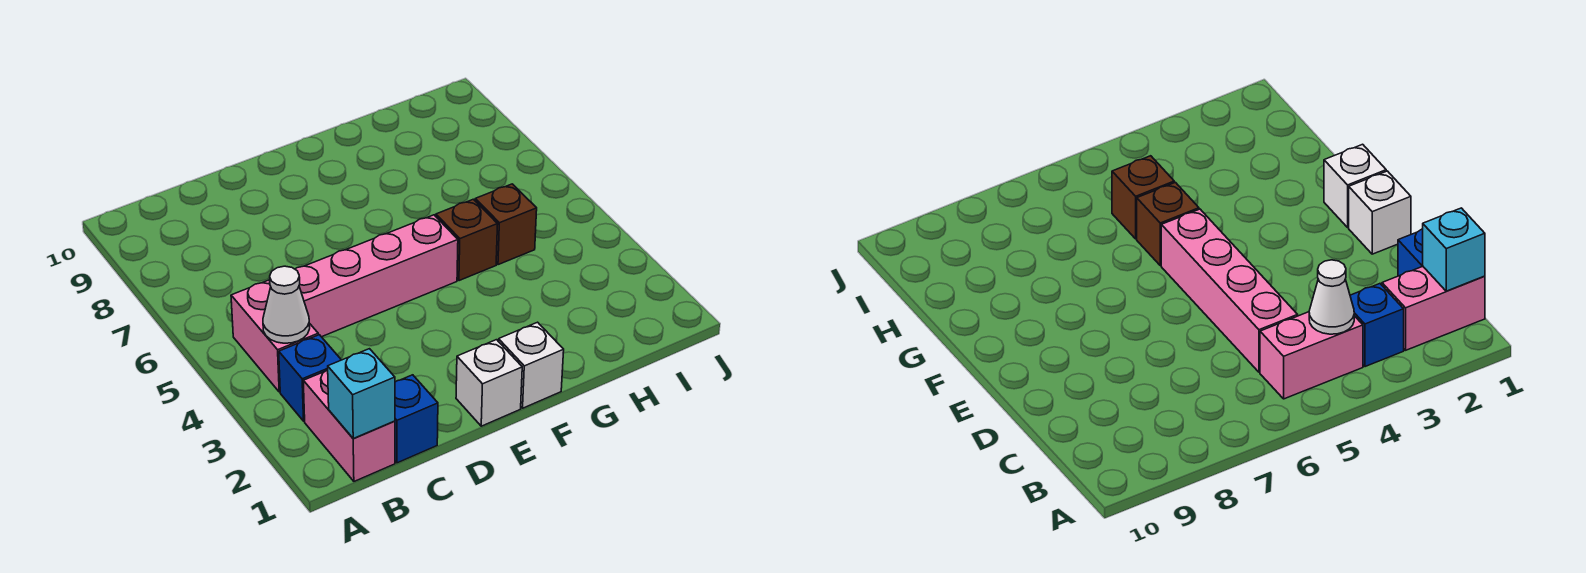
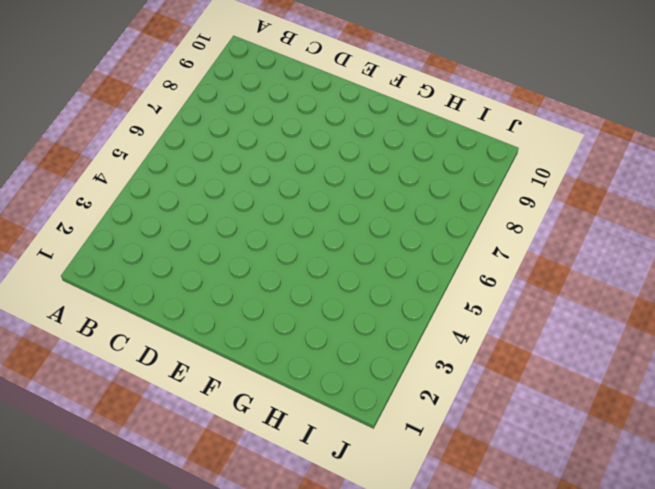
none -> pink brick B1:B2 level 1
none -> blue brick B3 level 1

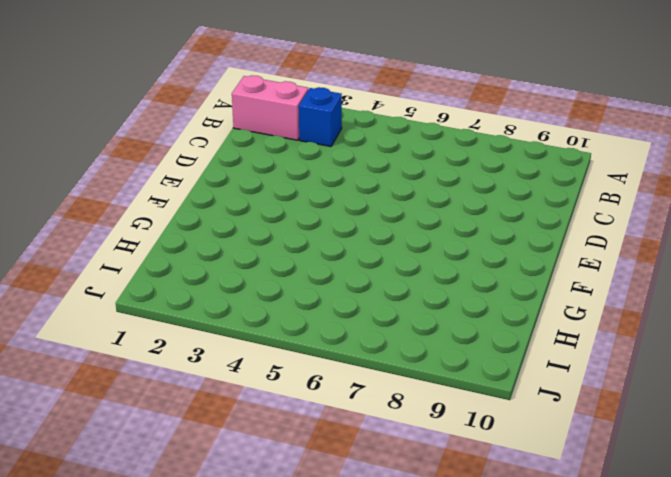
none -> pink brick B4:B5 level 1
none -> blue brick C1 level 1

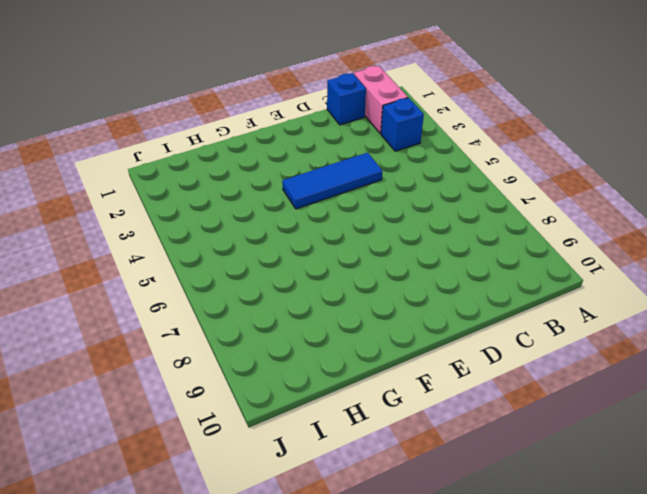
blue tile D4:F4 level 1 -> none
none -> pink brick B4:B5 level 1
none -> pink brick C5:F5 level 1

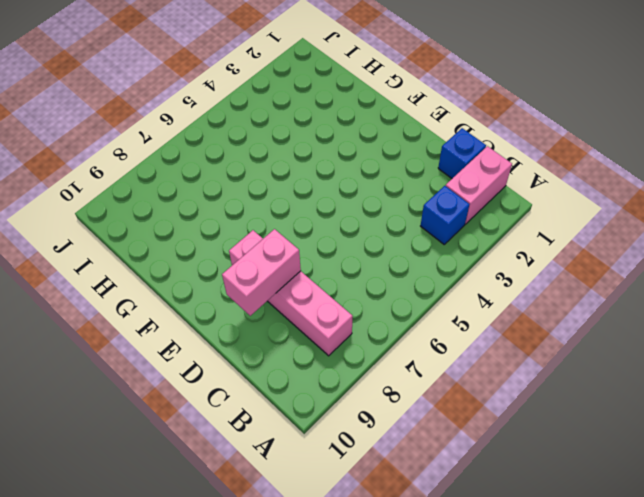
pink brick B8:E8 level 1 -> pink brick C5:F5 level 1
pink brick D8:D9 level 2 -> pink brick B4:B5 level 1
none -> white brick E1 level 1
none -> white brick F1 level 1

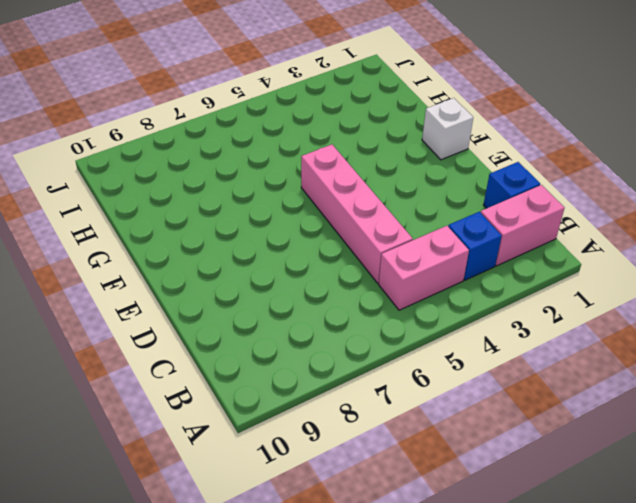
none -> white brick E1 level 1
none -> brown brick G5 level 1

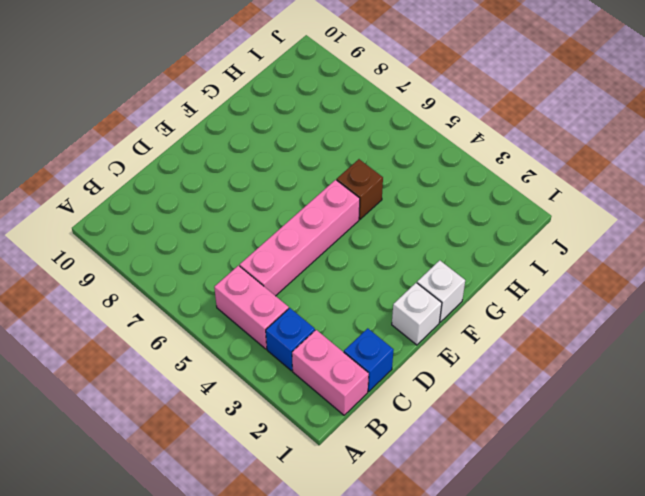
none -> brown brick H5 level 1
none -> cyan brick B1 level 2

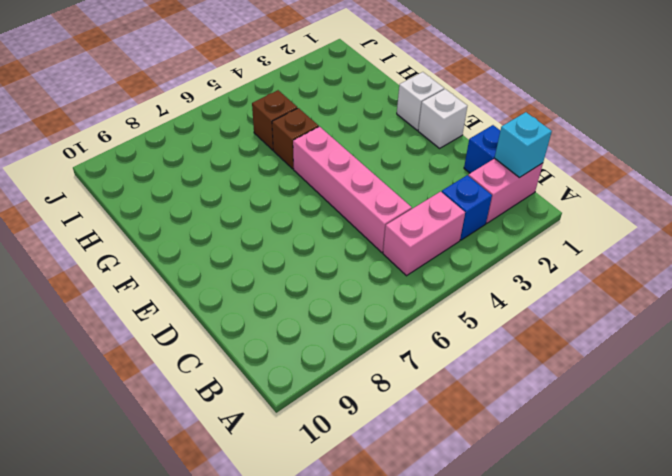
none -> white cone B4 level 2

